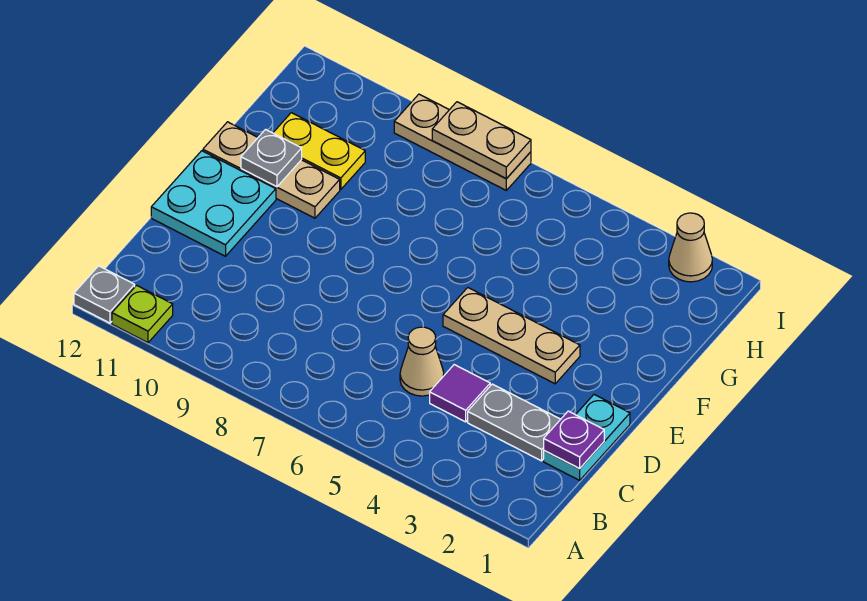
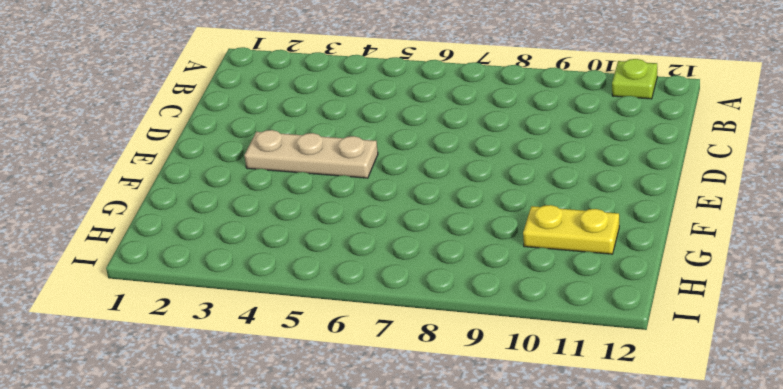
none -> grey plate A12 level 1
none -> cyan plate C1:D1 level 1
none -> grey plate C2:C3 level 1

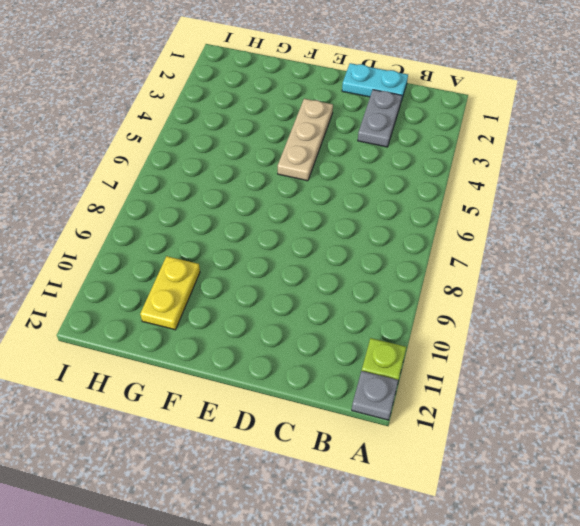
none -> purple tile C4 level 1
none -> tan cone C5 level 1
none -> cyan plate D11:E12 level 1

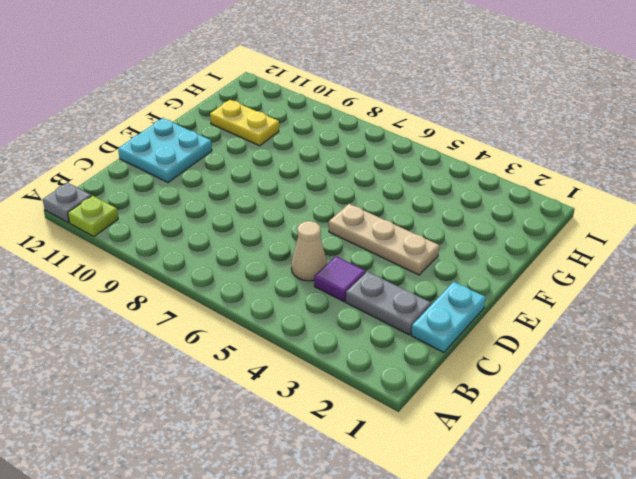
none -> tan plate F10:F12 level 1
none -> tan cone I2 level 1
none -> tan plate I7:I9 level 1

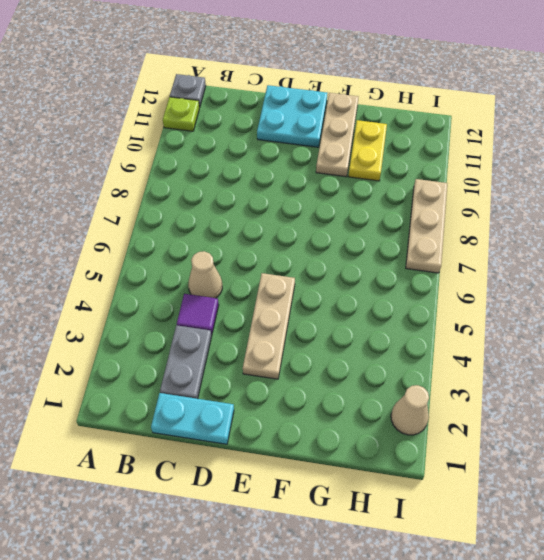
none -> purple plate C1 level 2
none -> grey plate F11 level 2
none -> tan plate I7:I8 level 2

